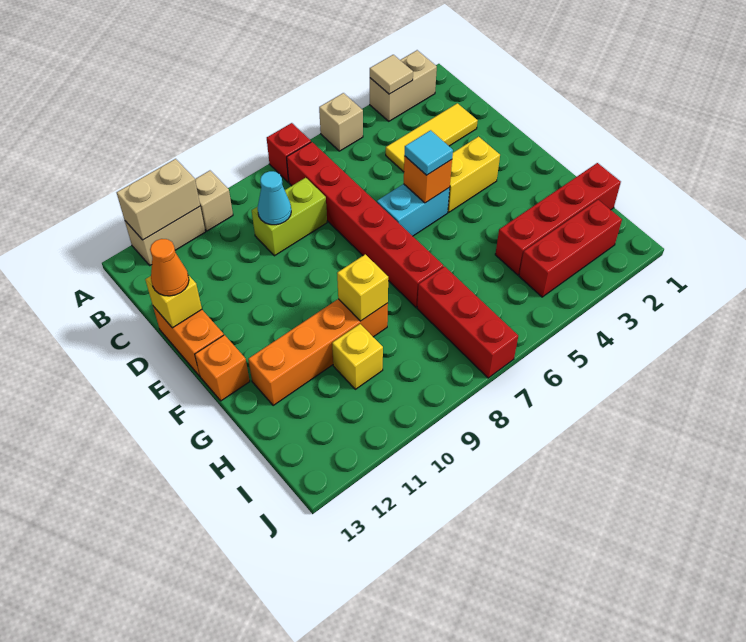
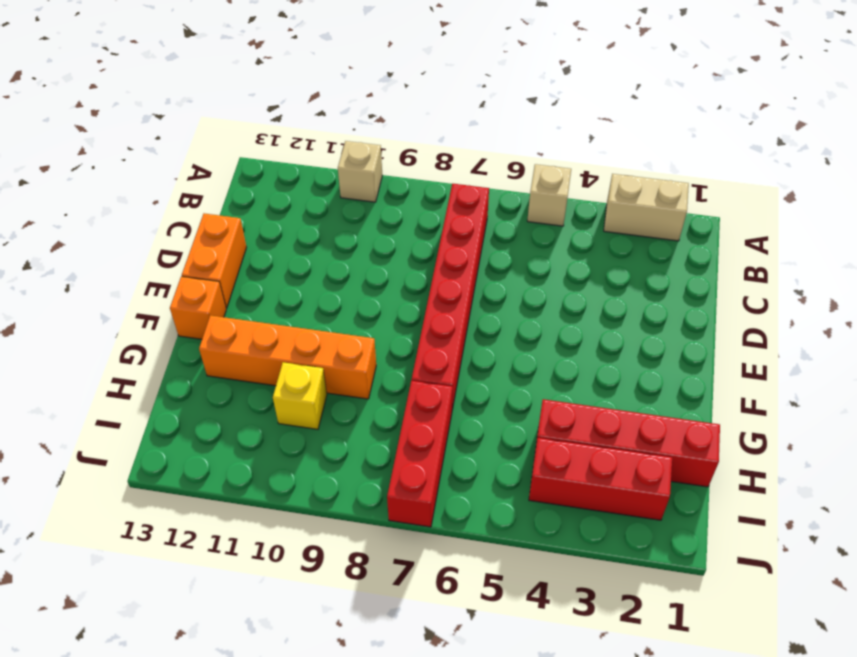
none -> red brick A7 level 1
none -> tan brick A11:A12 level 1
none -> yellow tile C2:C4 level 1

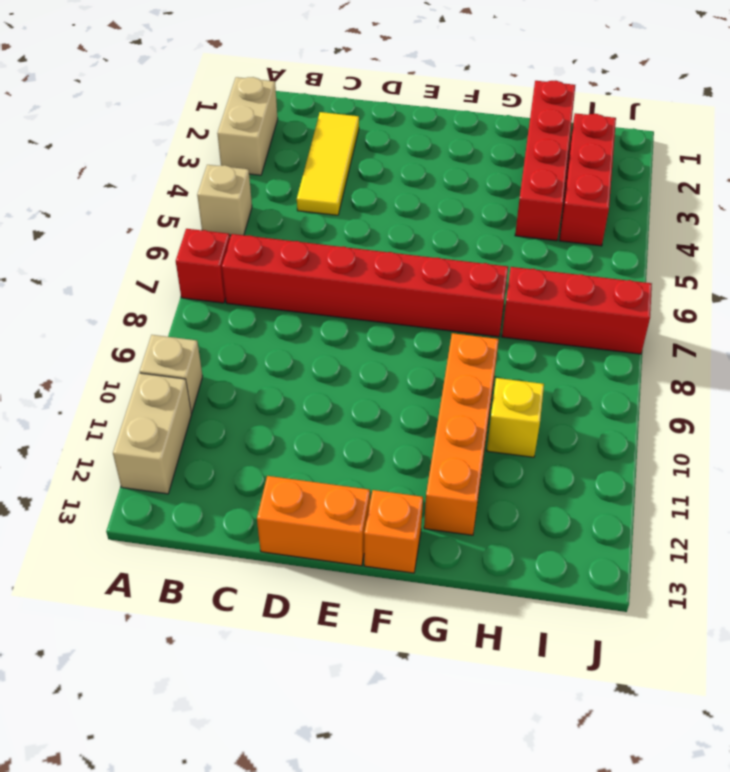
none -> lime brick C8:C9 level 1
none -> yellow brick E3:E4 level 1
none -> cyan brick E5:E6 level 1

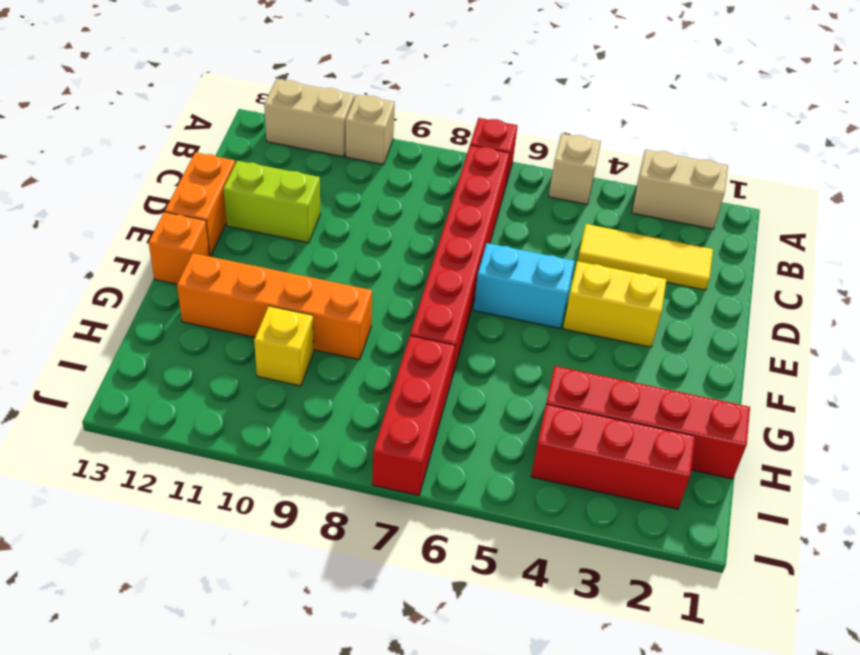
lime brick D11:D12 level 1 -> lime brick C8:C9 level 1
none -> tan tile A3 level 2
none -> tan brick A11:A12 level 2
none -> cyan cone C9 level 2

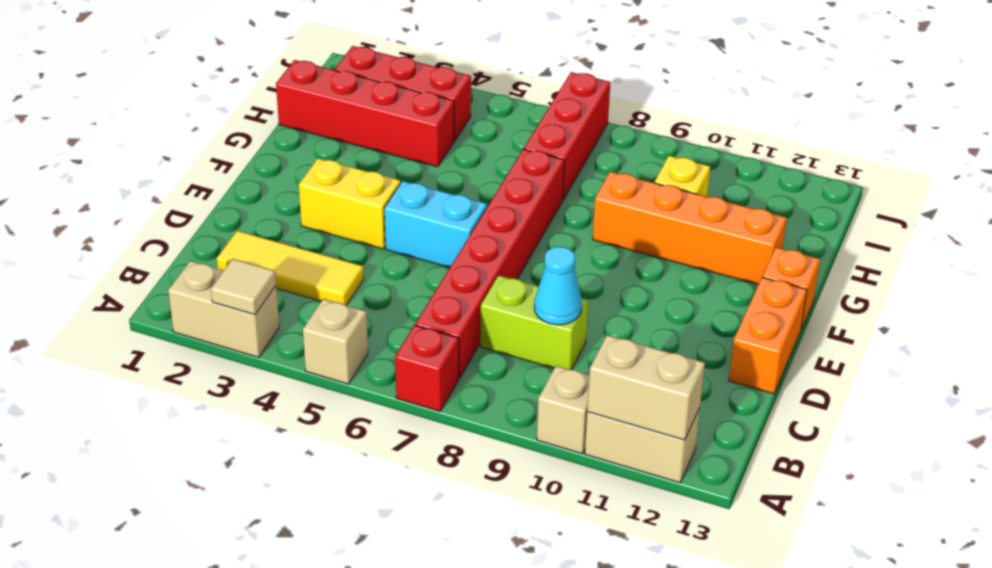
none -> yellow brick D13 level 2
none -> orange brick E5 level 2
none -> yellow brick G9 level 2

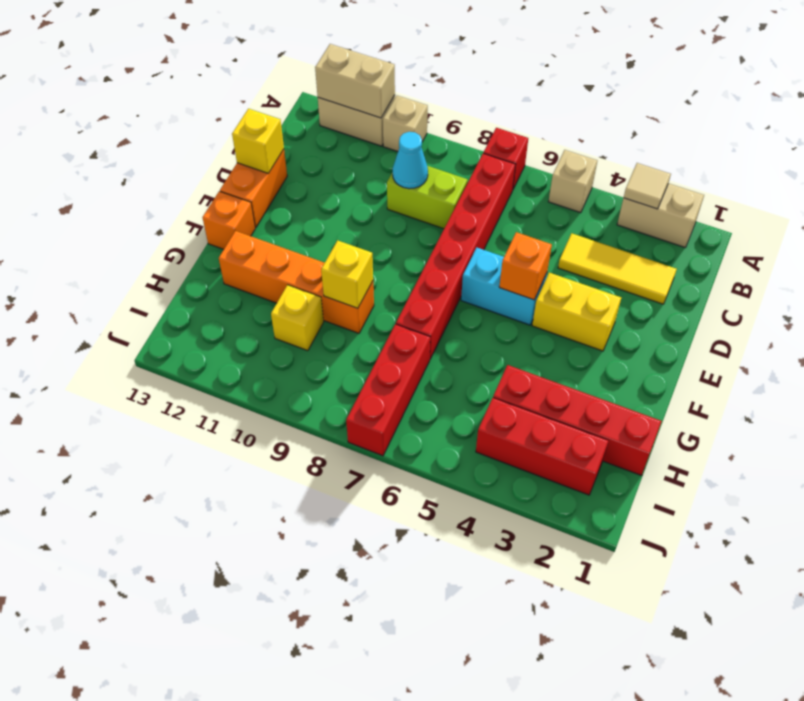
none -> orange cone D13 level 3
none -> cyan tile E5 level 3

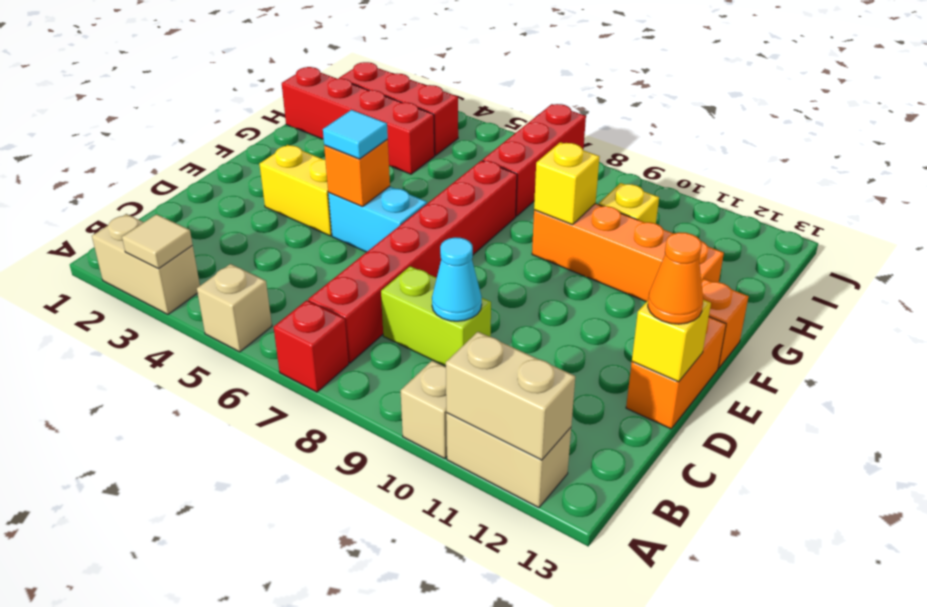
none -> yellow tile C2:C4 level 1

